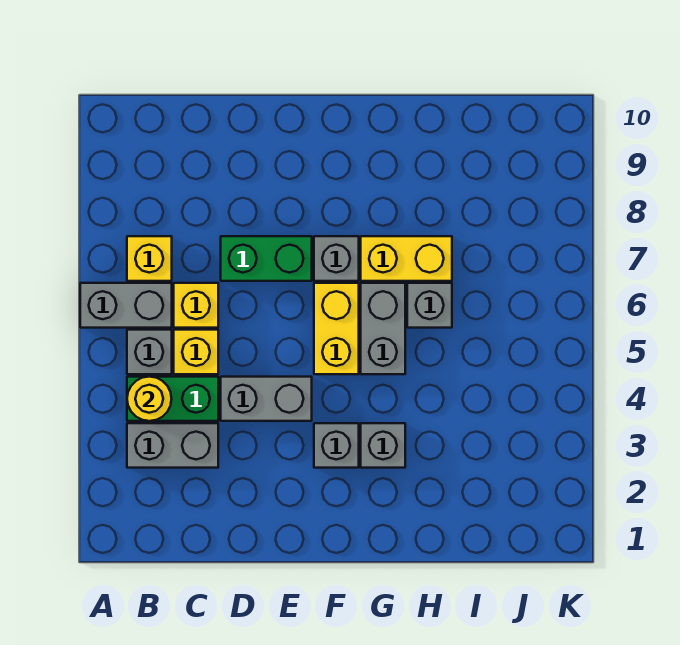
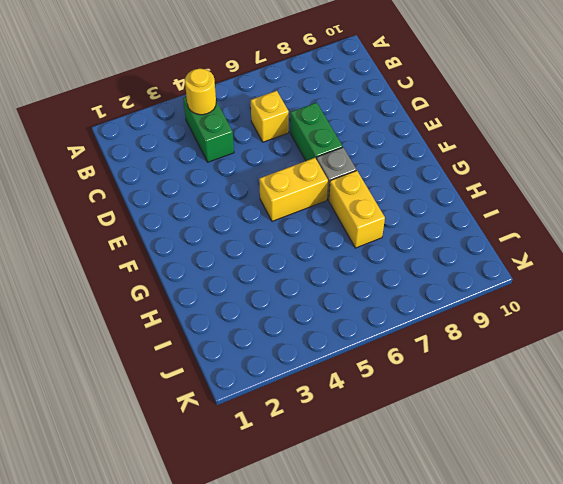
none -> grey brick A6:B6 level 1
none -> grey brick B3:C3 level 1
none -> grey brick B5 level 1

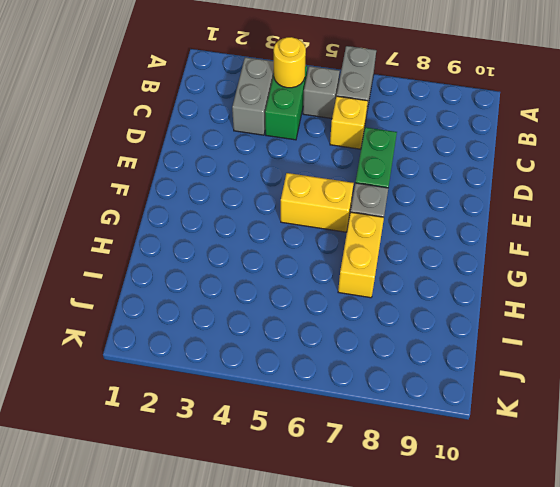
none -> yellow brick B7 level 1
none -> yellow brick C5 level 1
none -> grey brick D4:E4 level 1

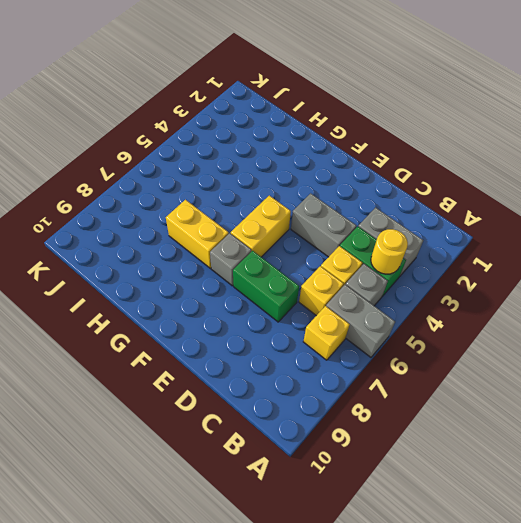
none -> grey brick F3 level 1
none -> grey brick G3 level 1
none -> grey brick G5:G6 level 1

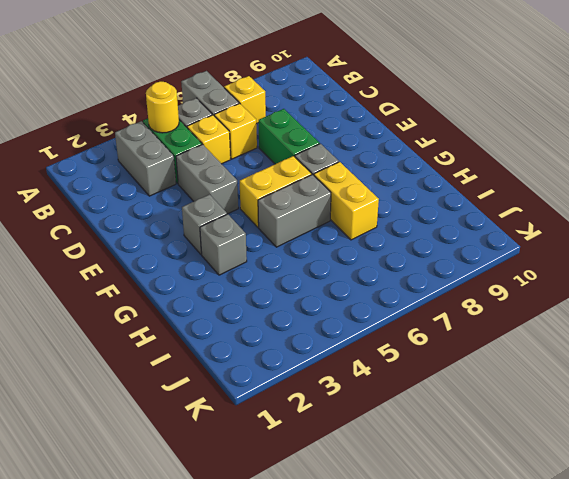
none -> grey brick H6 level 1

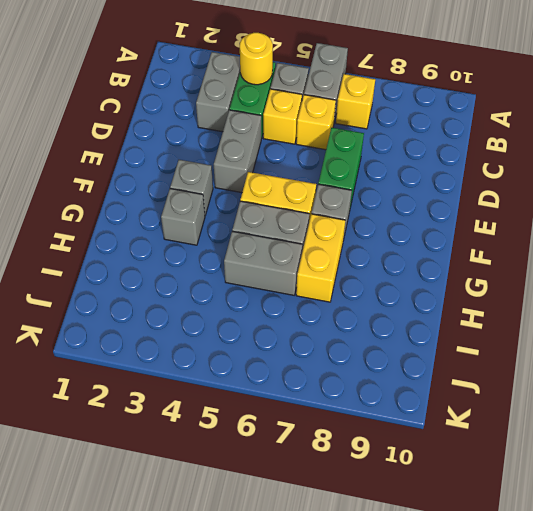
grey brick H5:H6 level 1 -> grey brick H6 level 1

